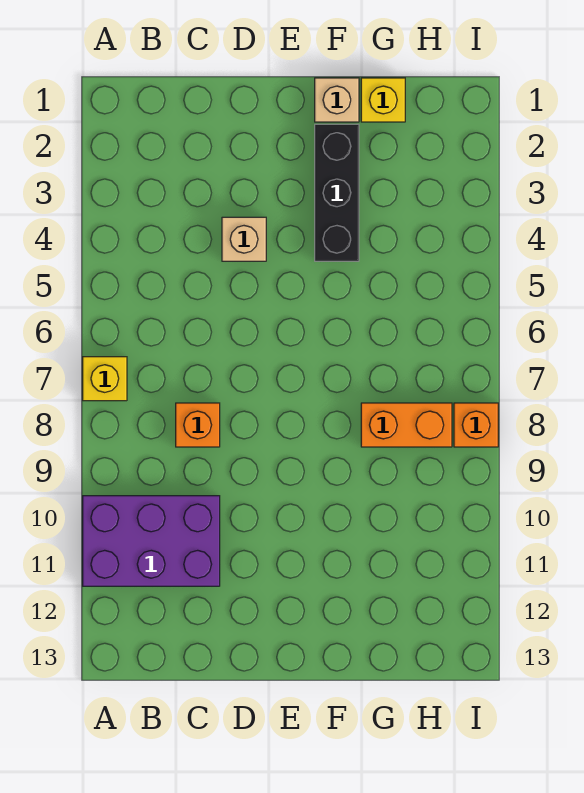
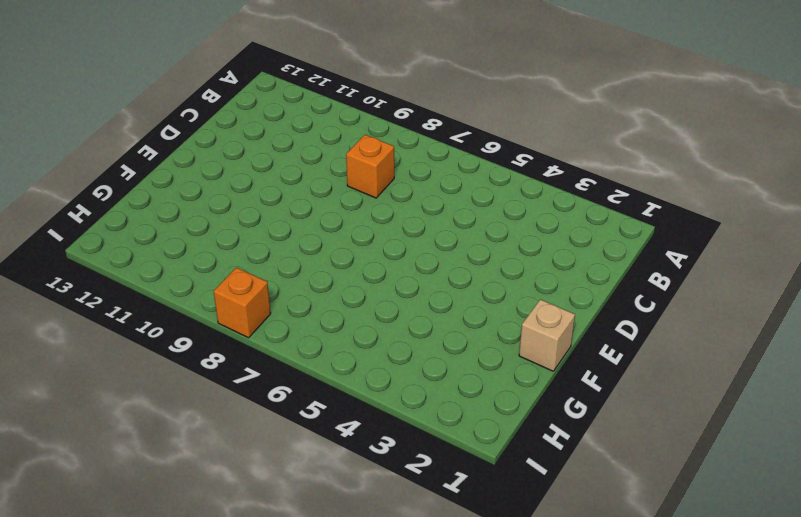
none -> yellow brick A7 level 1
none -> purple brick A10:C11 level 1

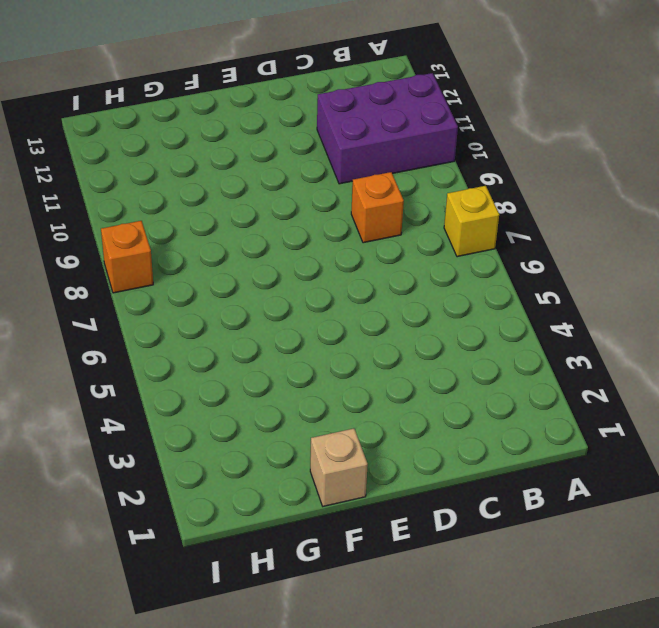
none -> tan brick D4 level 1
none -> black brick F2:F4 level 1

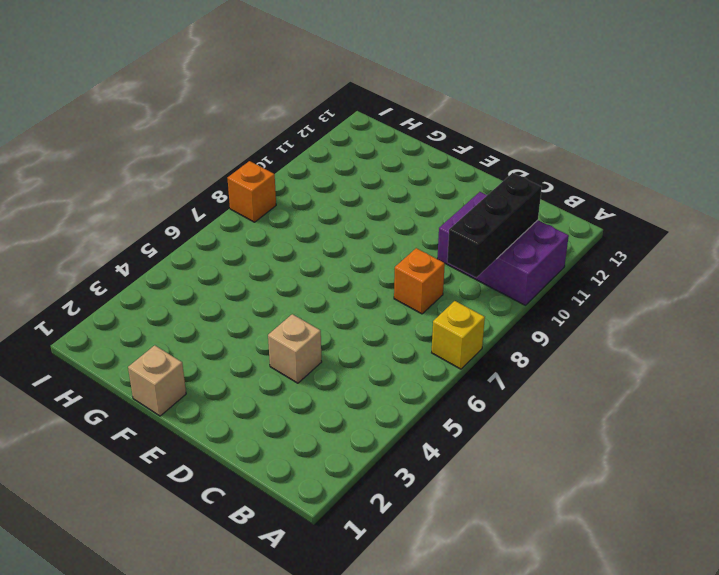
black brick B9:B11 level 2 -> black brick F2:F4 level 1
none -> yellow brick G1 level 1
none -> orange brick G8:H8 level 1

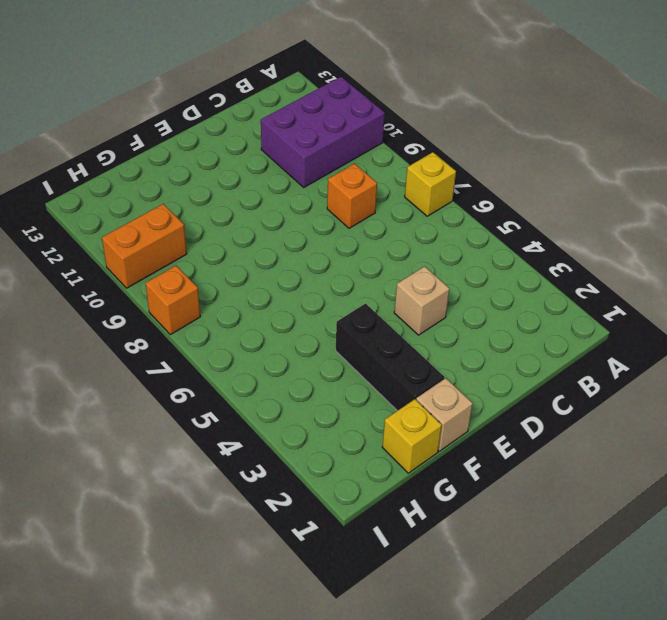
orange brick H10:I10 level 1 -> orange brick G8:H8 level 1

